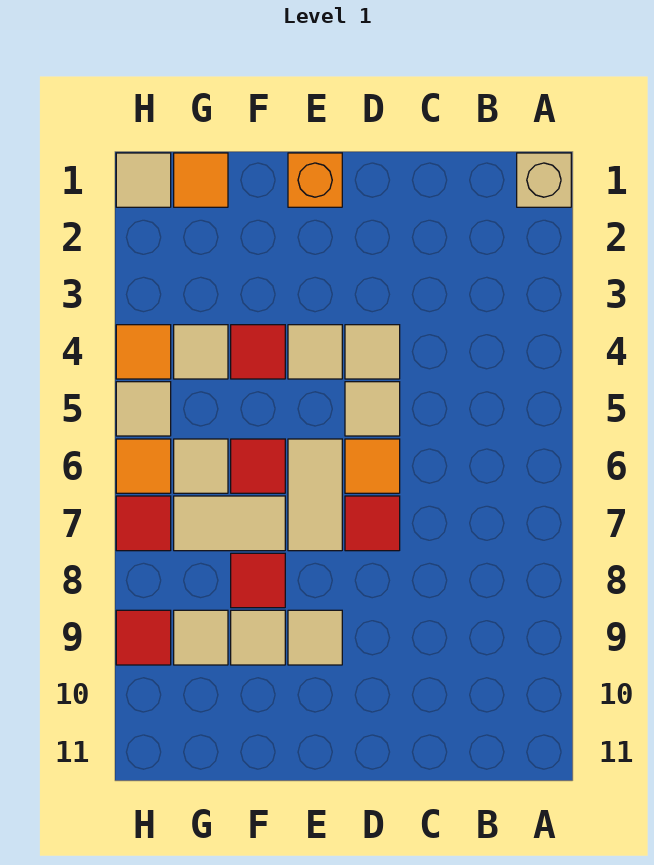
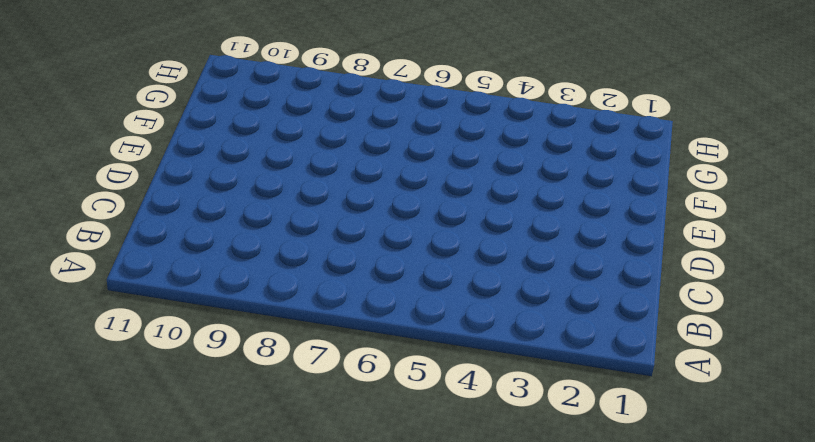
none -> tan brick A1 level 1
none -> tan tile D4 level 1
none -> tan tile D5 level 1

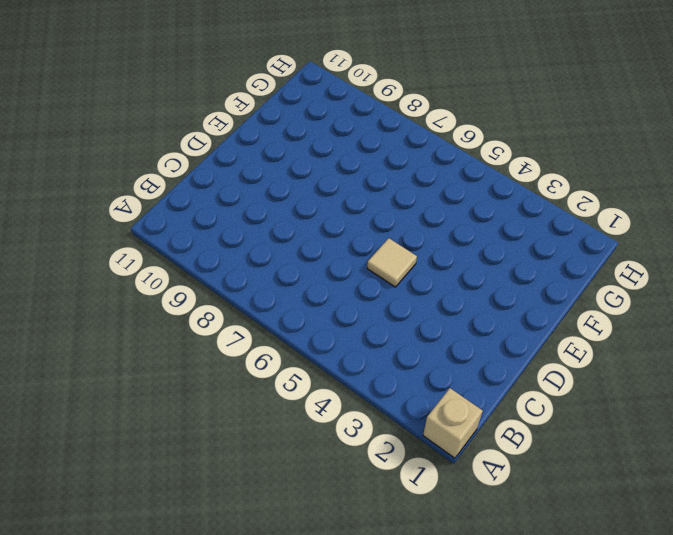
none -> tan tile D4 level 1
none -> orange tile D6 level 1
none -> red tile D7 level 1

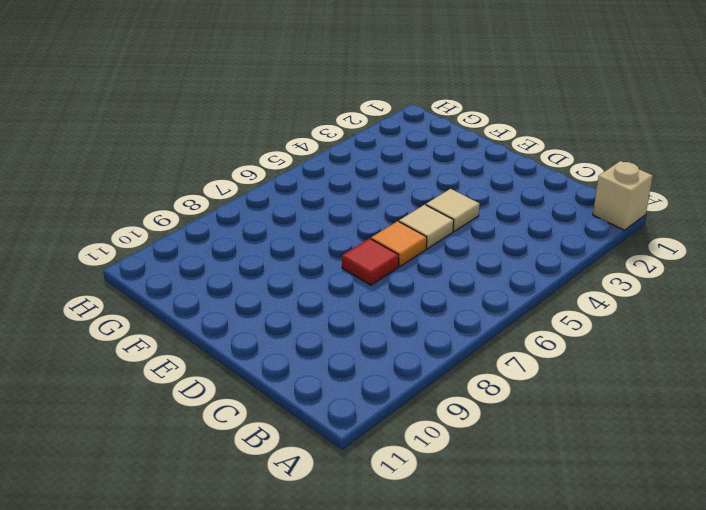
none -> orange brick E1 level 1
none -> tan tile E4 level 1
none -> tan tile E6:E7 level 1

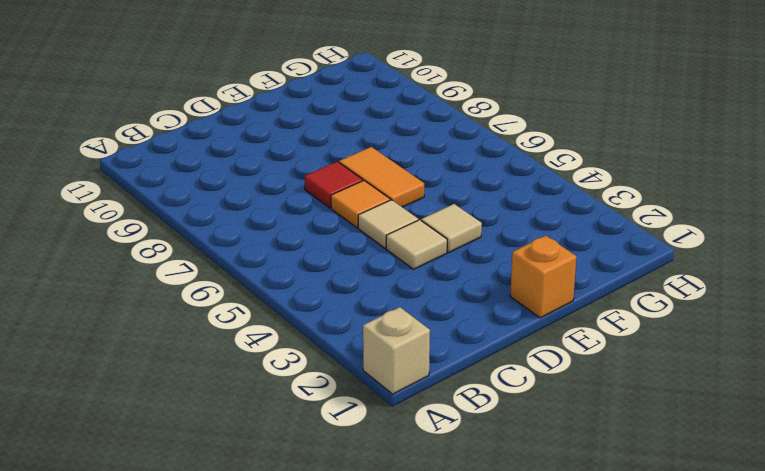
orange tile E6:E7 level 1 -> tan tile E6:E7 level 1
none -> tan tile E9 level 1
none -> red tile F4 level 1
none -> red tile F6 level 1

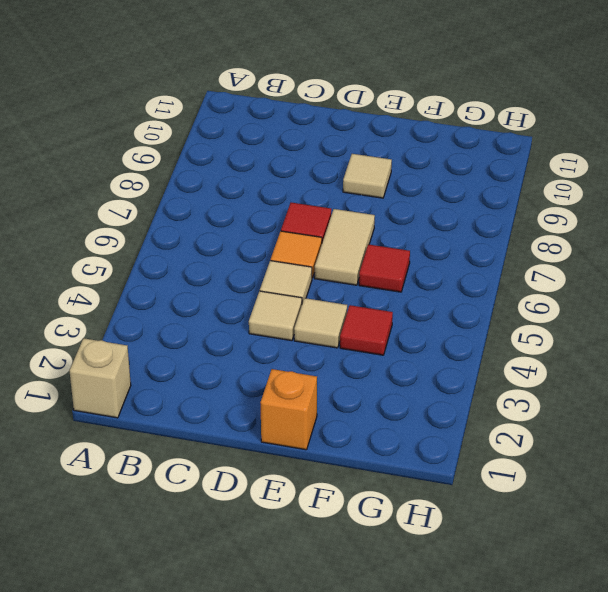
none -> tan tile F7:G7 level 1
none -> red tile F8 level 1
none -> tan tile F9 level 1

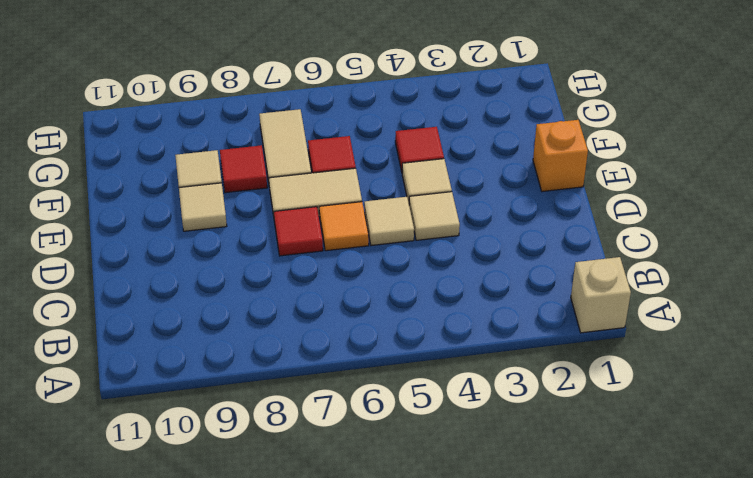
none -> orange tile G1 level 1
none -> tan tile G4 level 1
none -> tan tile G6 level 1

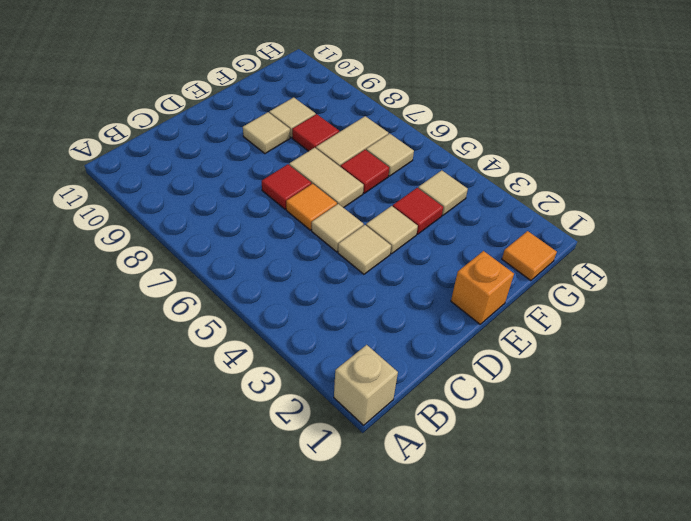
none -> tan tile G9 level 1
none -> tan tile H1 level 1
none -> orange tile H4 level 1

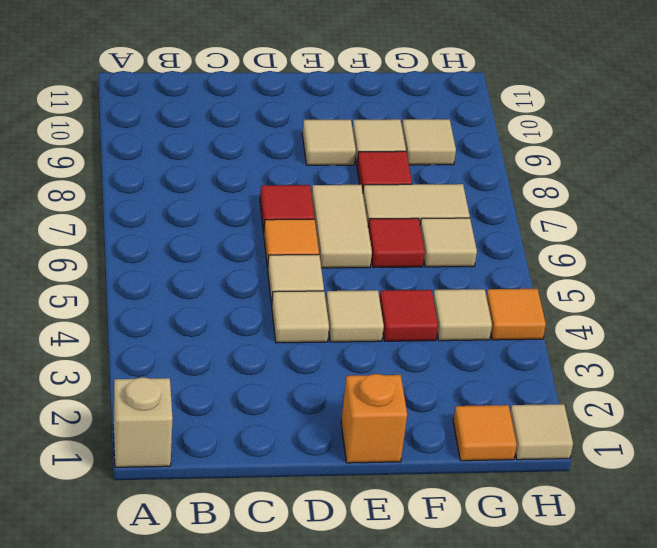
none -> tan tile H5 level 1
none -> orange tile H6 level 1
none -> red tile H7 level 1

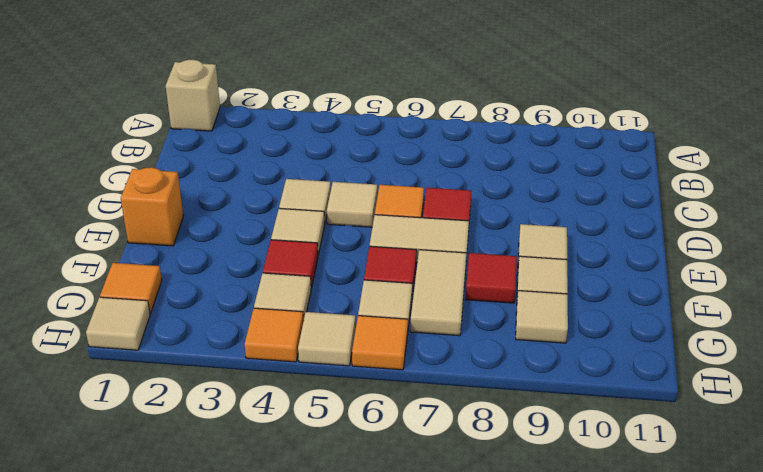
none -> red tile H7 level 1
none -> red tile H9 level 1

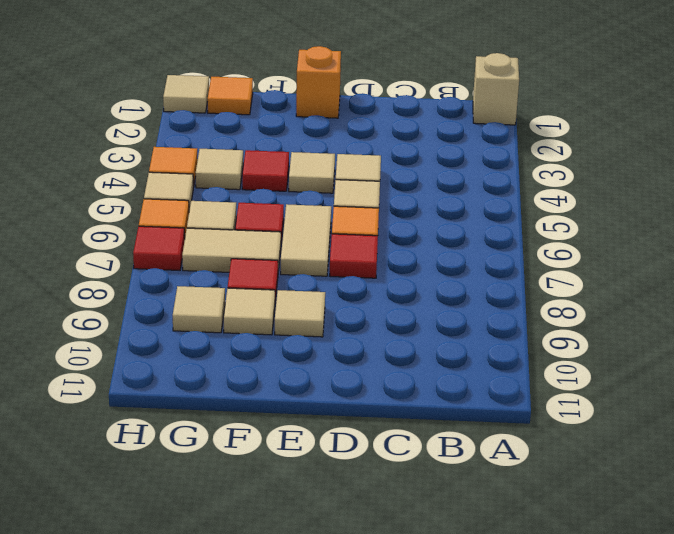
none -> red tile H9 level 1

